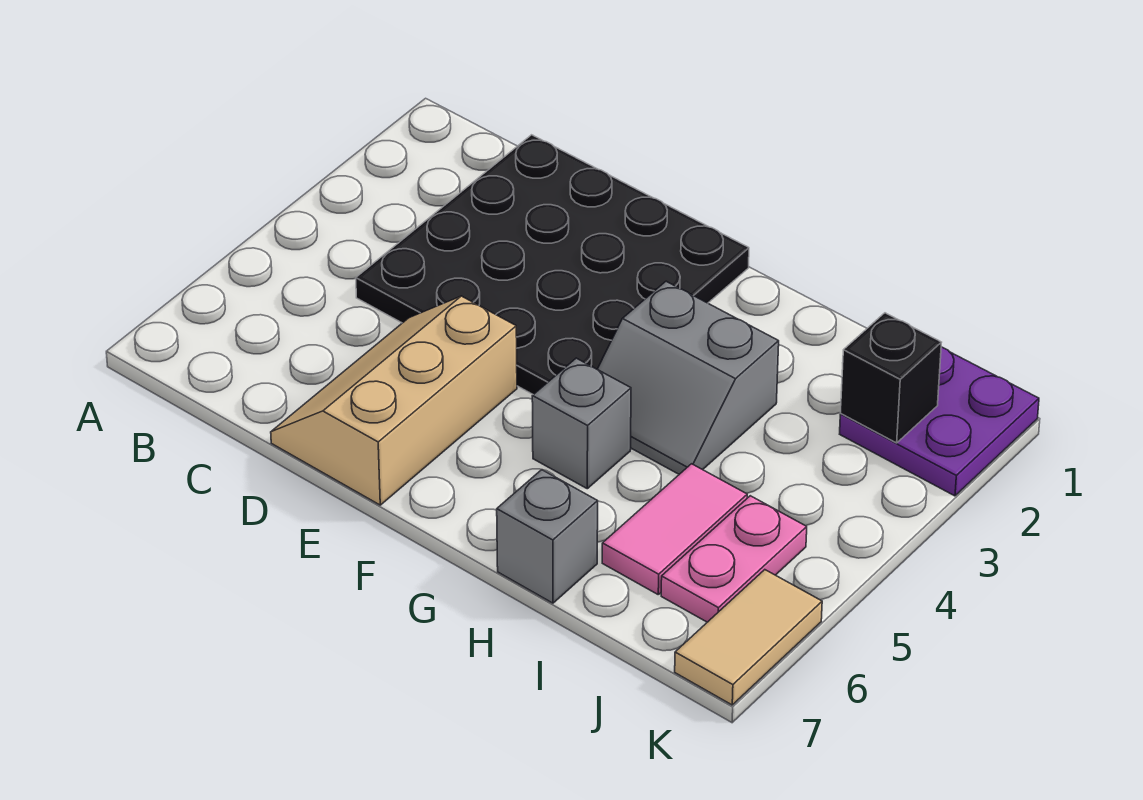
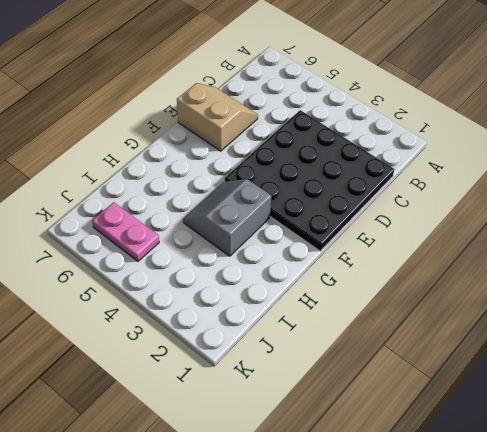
tan slope D6:E7 level 1 top E -> tan slope D5:E7 level 1 top E
none -> grey brick G5 level 1
none -> grey brick H7 level 1

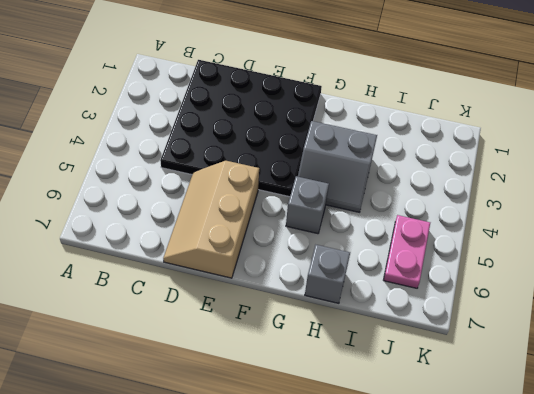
none -> pink tile I5:I6 level 1
none -> purple plate J1:K2 level 1

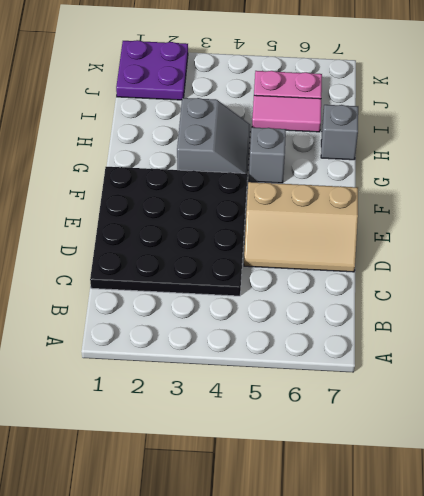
none -> tan tile K6:K7 level 1
none -> black brick J2 level 2

